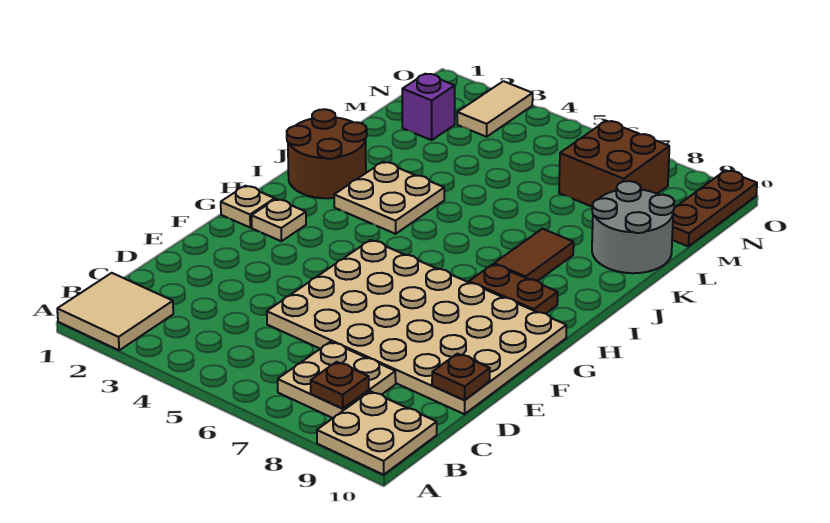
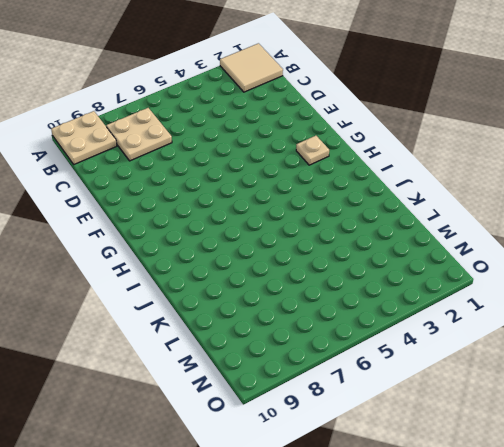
none -> tan plate D5:G10 level 1
none -> tan plate G1 level 1
none -> brown plate H8:H9 level 1

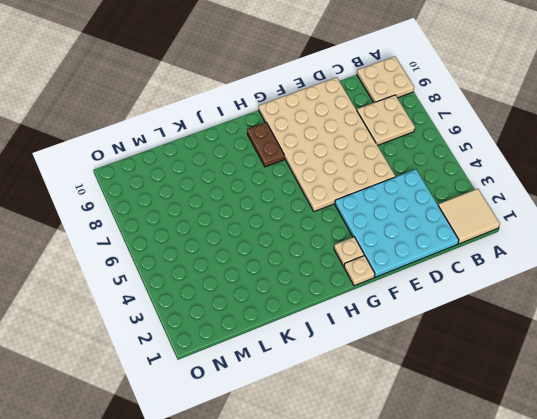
cyan plate C1:F4 level 1 -> none
none -> brown round brick I1:J2 level 1
none -> tan plate I3:J4 level 1
none -> brown tile I8:J8 level 1

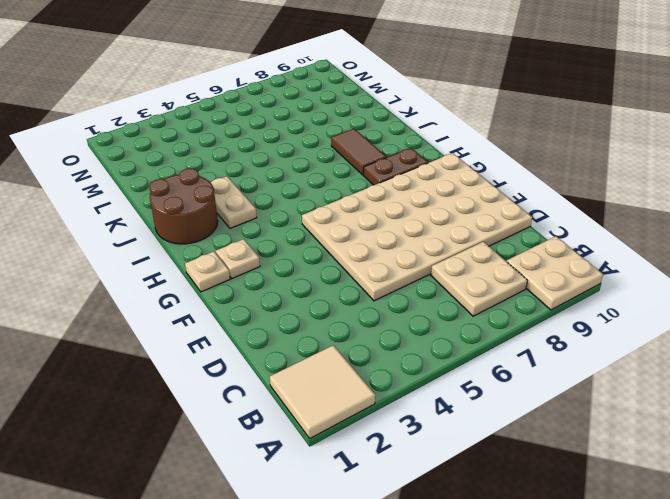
tan plate I3:J3 level 1 -> tan plate I3:J4 level 1
none -> grey round brick K9:L10 level 1
none -> purple brick M2 level 1
none -> brown brick M7:N8 level 1

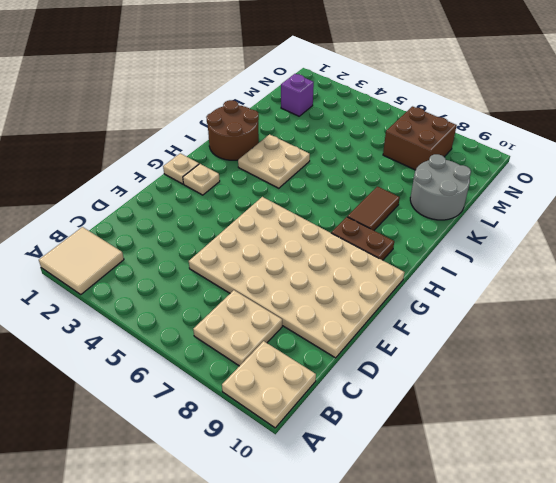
none -> brown plate M10:O10 level 1
none -> tan tile N3:O3 level 1
none -> brown plate B8 level 2

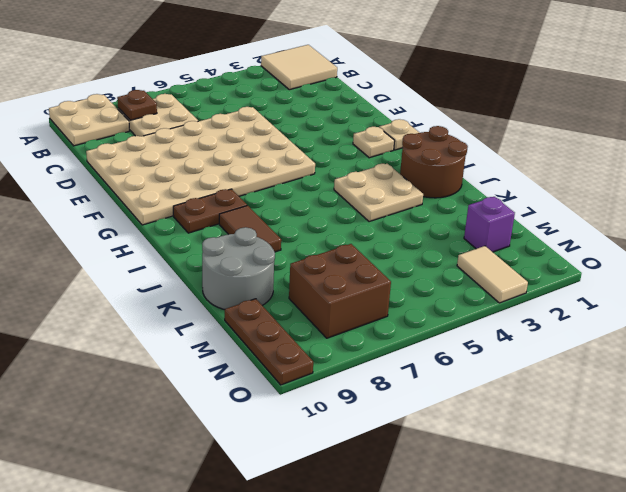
none -> brown plate D10 level 2

